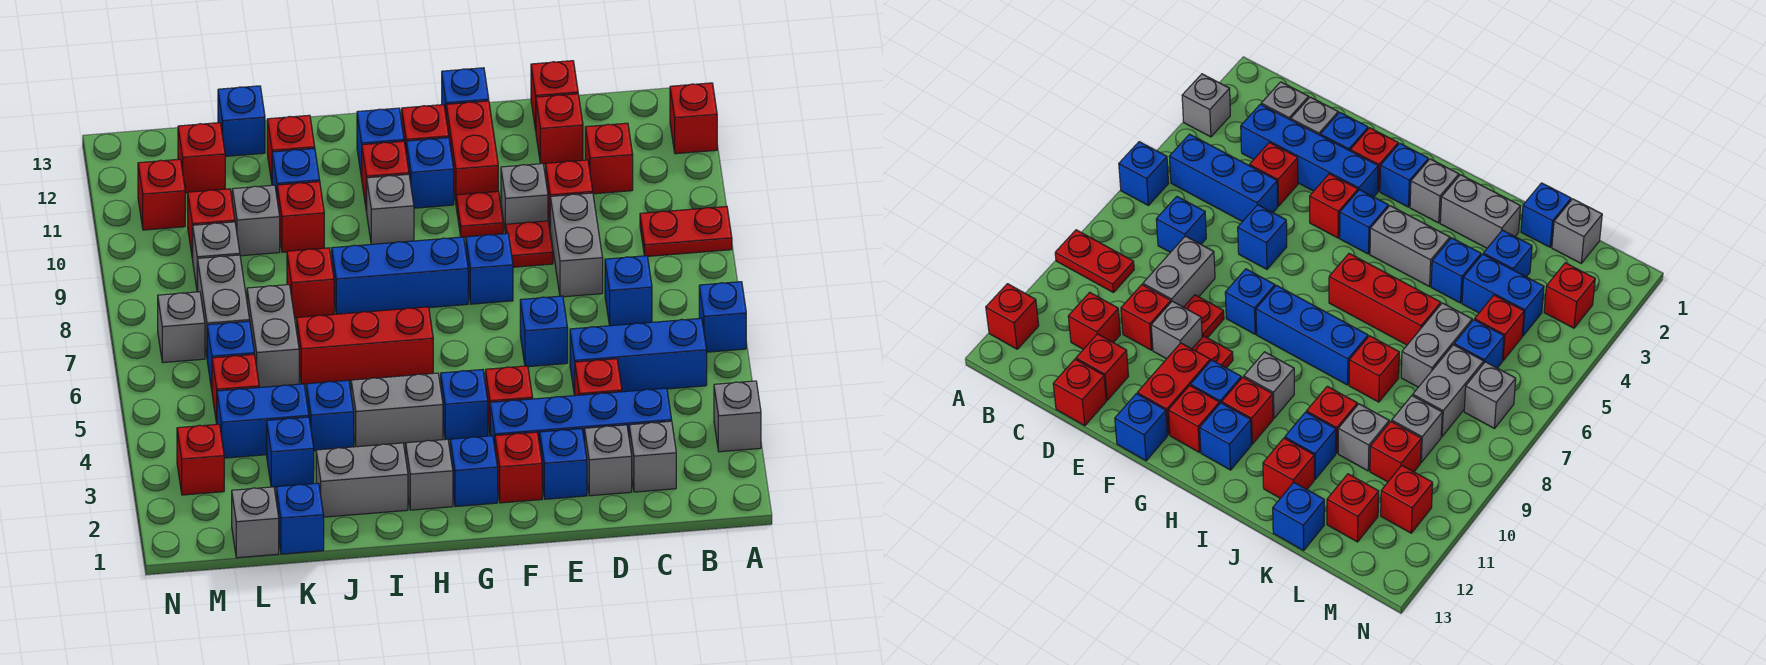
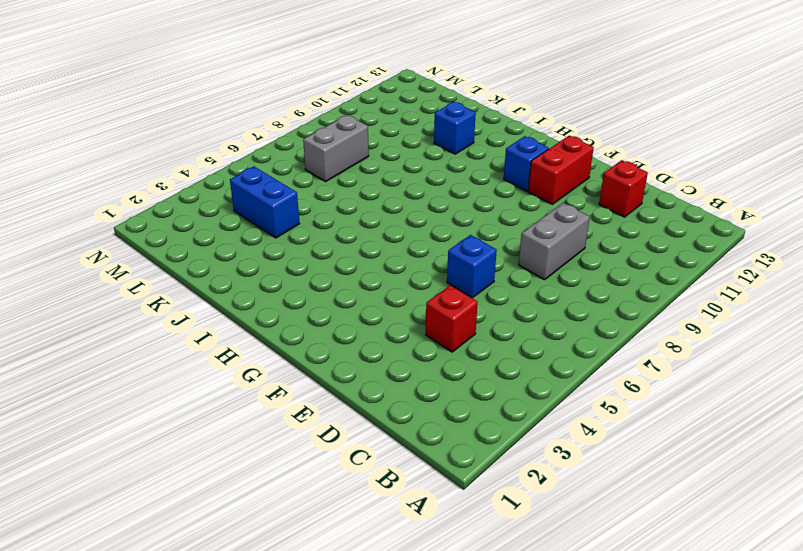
none -> grey brick A3 level 1
none -> blue brick A6 level 1
none -> red plate A9:B9 level 1
none -> red brick A12 level 1

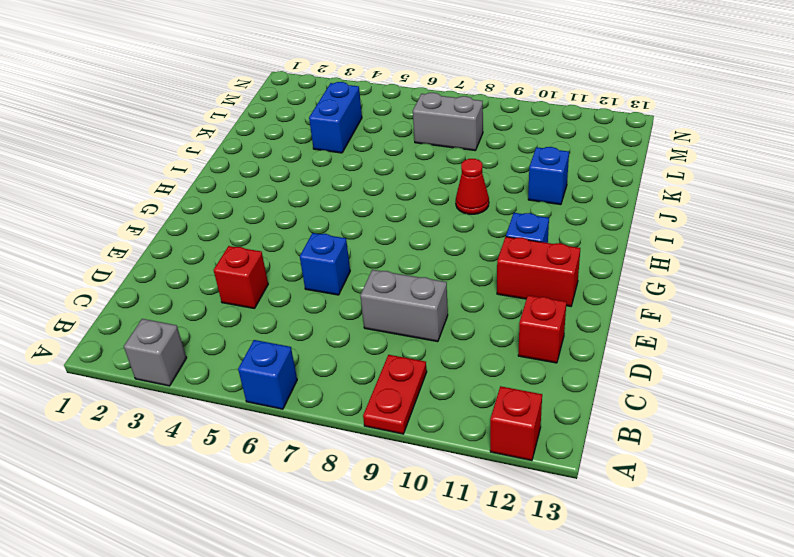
red cone I9 level 1 -> none
none -> blue brick B5:D5 level 1
none -> grey brick C2 level 1
none -> blue brick C3:F3 level 1
none -> blue brick C7 level 1

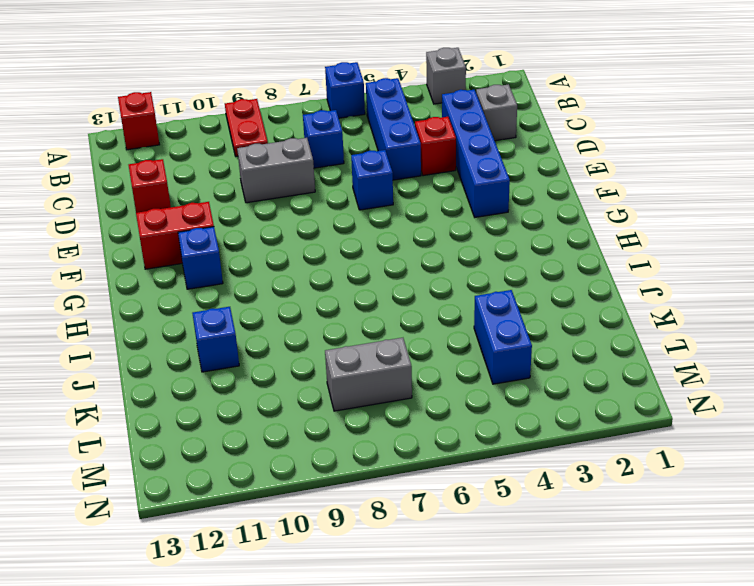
none -> red brick C11 level 1
none -> grey brick D2 level 1
none -> red brick D10 level 1
none -> red brick D13 level 1

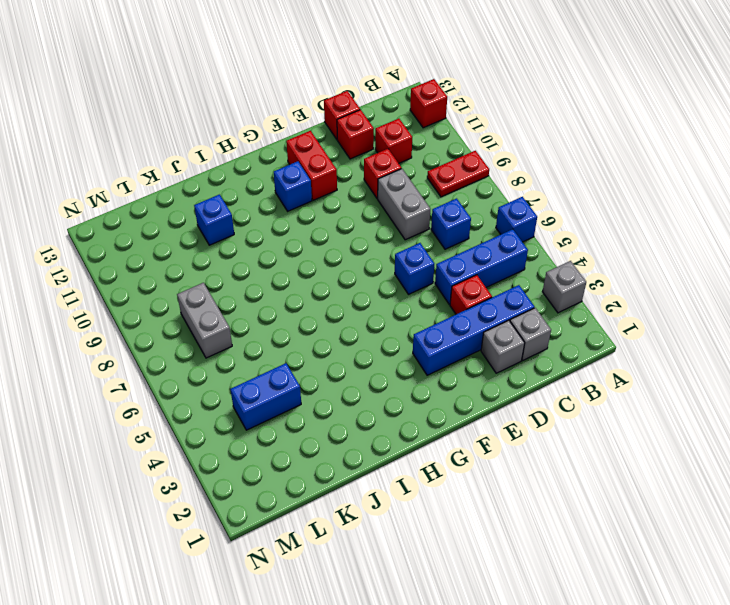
none -> blue brick E2 level 1
none -> red plate E9 level 1
none -> grey brick E10 level 1
none -> red brick F2 level 1

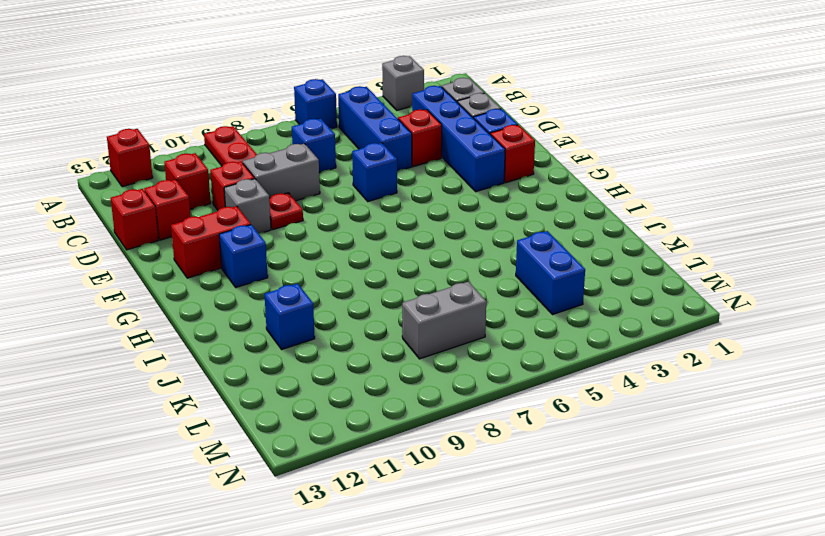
none -> red brick F4 level 1
none -> blue brick F8 level 1
none -> red plate F10 level 1
none -> blue brick F13 level 1

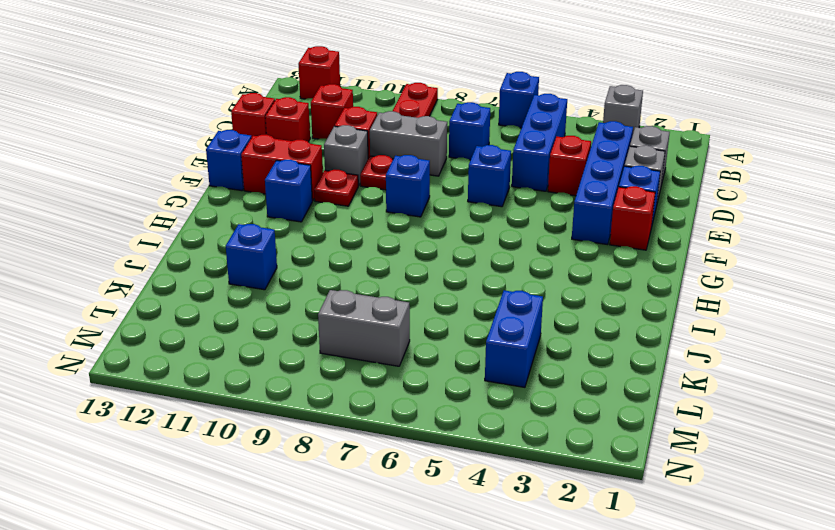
none -> red brick F4 level 1
none -> blue brick G2 level 1
none -> blue brick G4 level 1
none -> blue brick G8:I8 level 1

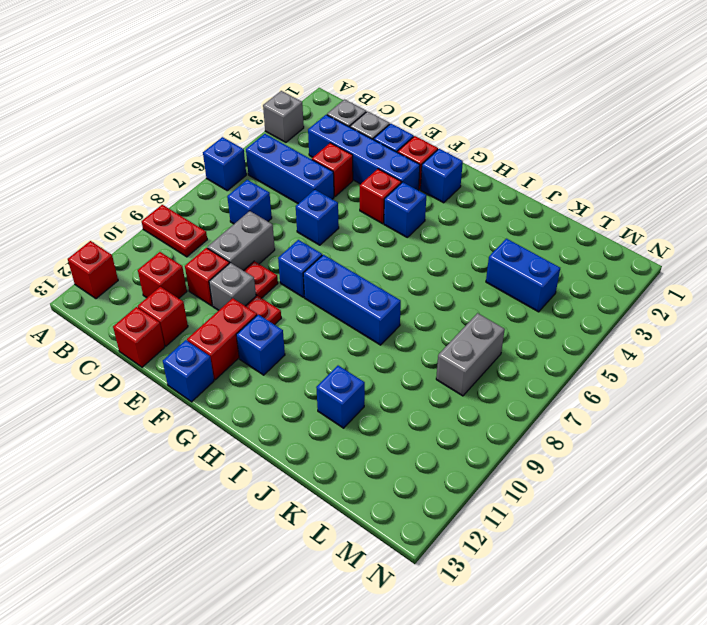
none -> red brick G12 level 1
none -> grey brick H2 level 1
none -> grey brick H4:I4 level 1
none -> red brick H6:J6 level 1

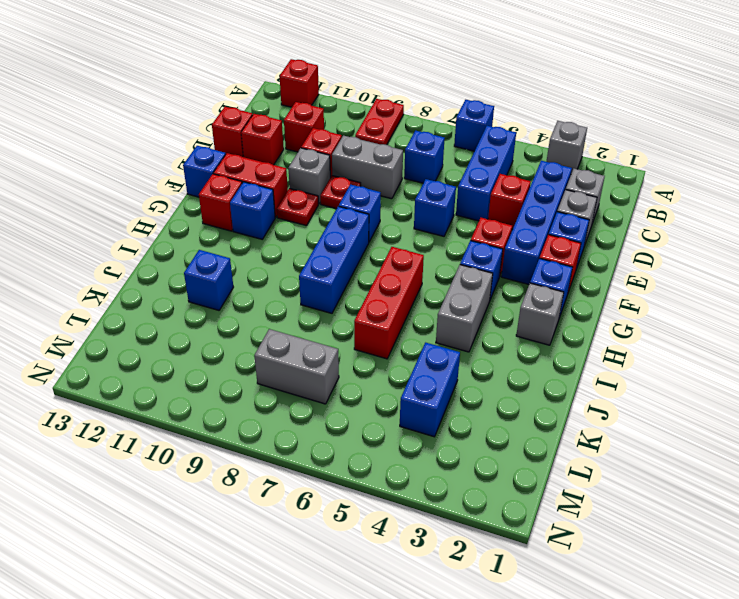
none -> grey brick H10 level 1
none -> red brick H11 level 1
none -> blue brick H12 level 1
none -> grey brick I2:J2 level 1

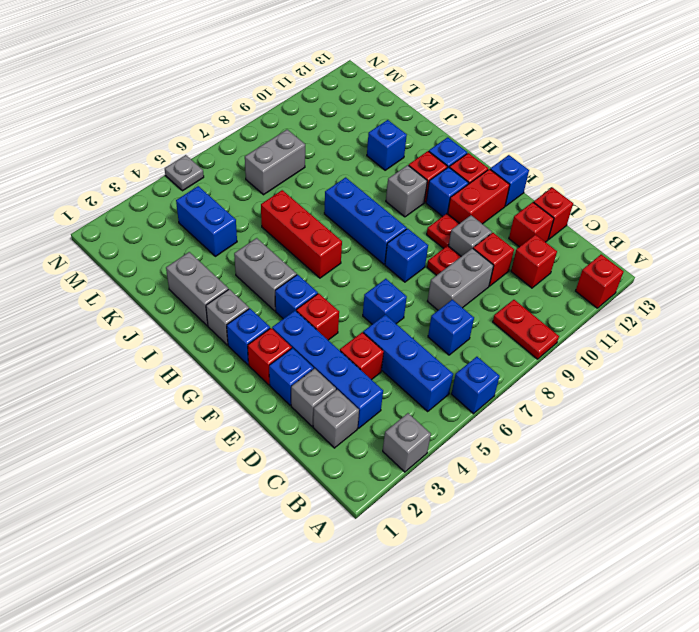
grey plate N5 level 1 -> none
none -> blue brick J4 level 1
none -> red brick J8 level 1
none -> red brick J10 level 1
none -> red brick J12 level 1

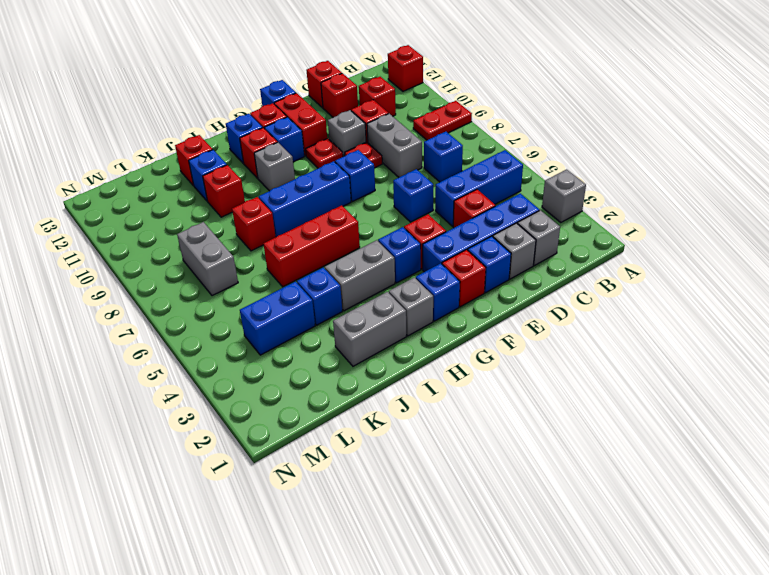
none -> blue brick A6 level 1
none -> blue brick K1 level 1
none -> blue brick K3 level 1
none -> grey brick K6:K7 level 1

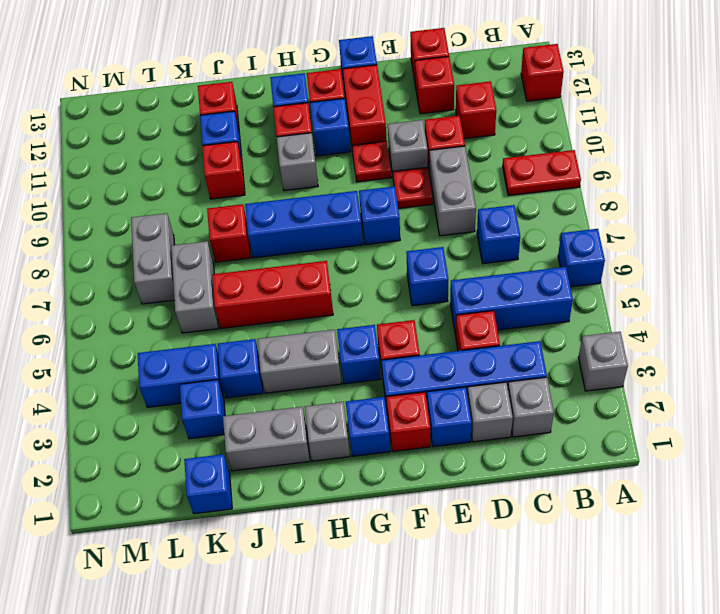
none -> grey brick K10 level 1
none -> blue brick K13 level 1
none -> grey brick L1 level 1
none -> red brick L5 level 1

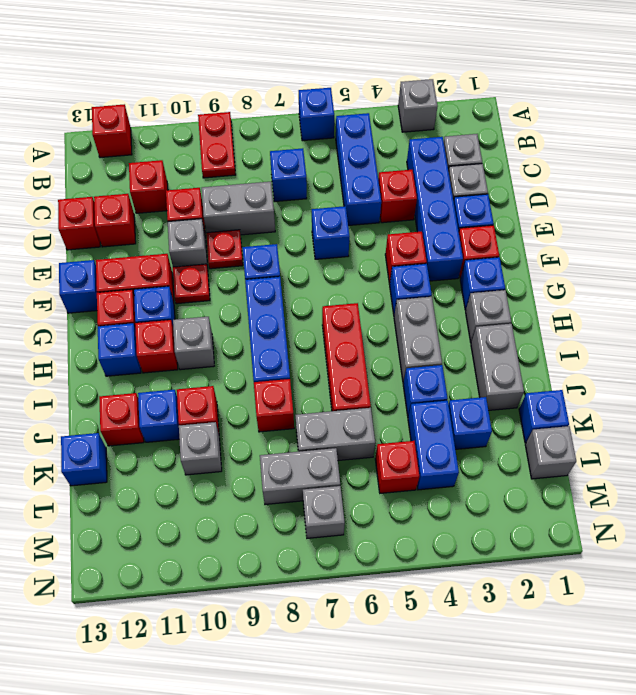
none -> blue brick L6 level 1
none -> grey brick L9 level 1
none -> red brick L10 level 1
none -> red brick L12 level 1

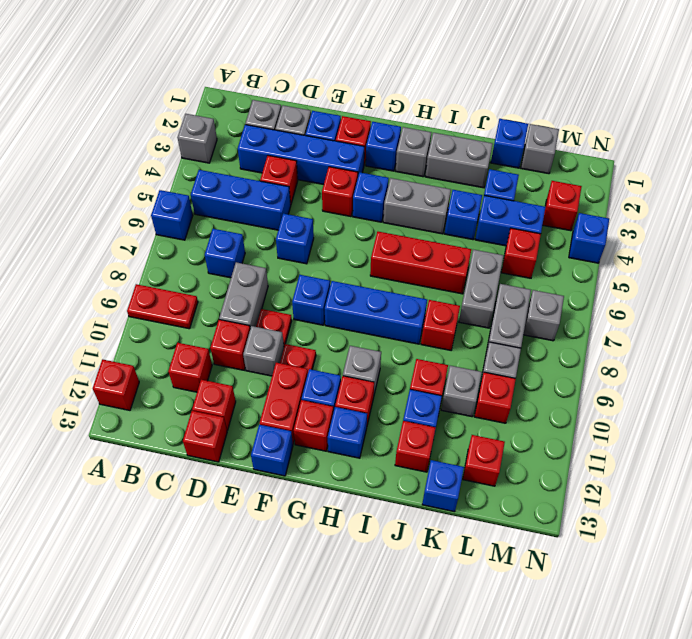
blue brick N4 level 1 -> blue brick L6 level 1
none -> red brick M11 level 1

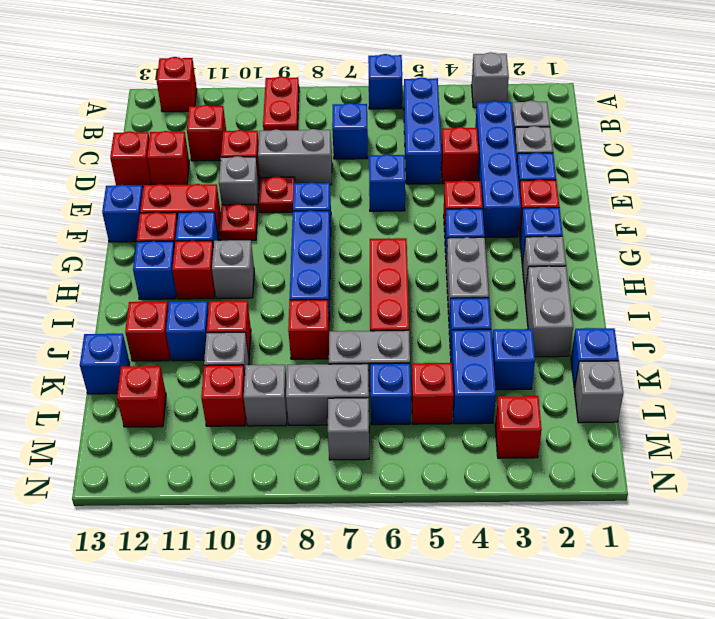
none -> red brick M11 level 1

